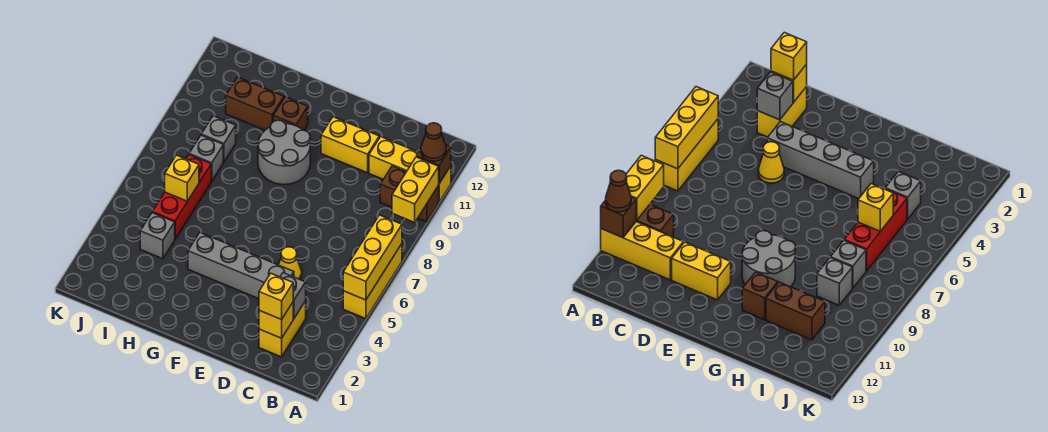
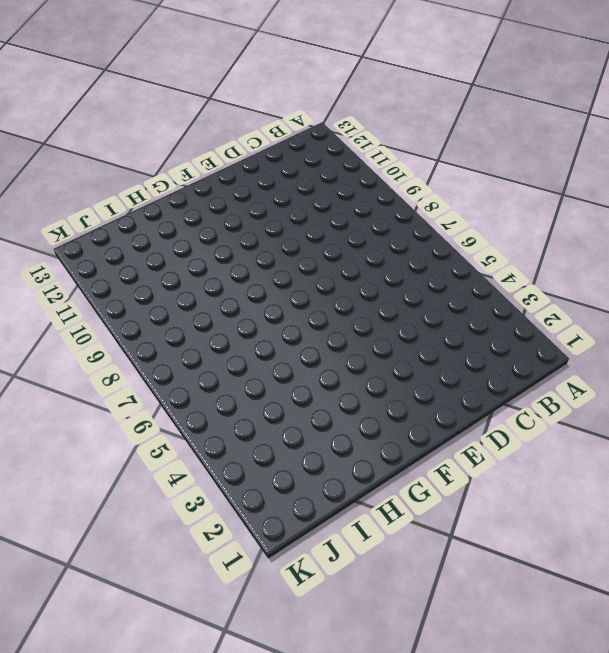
none -> yellow brick A5:A7 level 1
none -> brown brick A10:B10 level 1
none -> yellow brick A11:C11 level 1

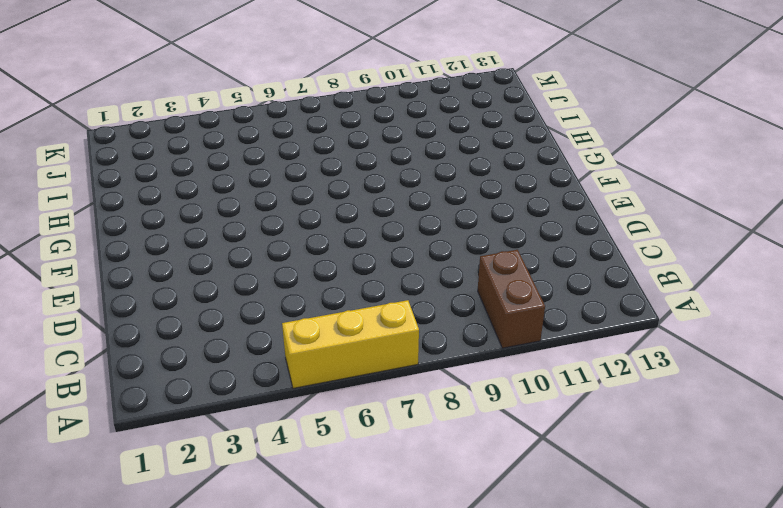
none -> yellow brick A11:C11 level 1
none -> yellow brick C2:C3 level 1
none -> grey brick D4:G4 level 1

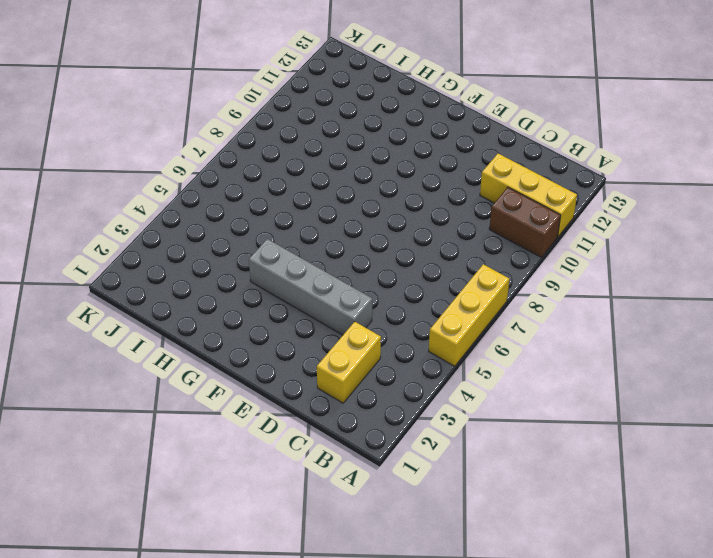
none -> yellow cone D5 level 1
none -> yellow brick D11:E11 level 1
none -> grey round brick F9:G10 level 1

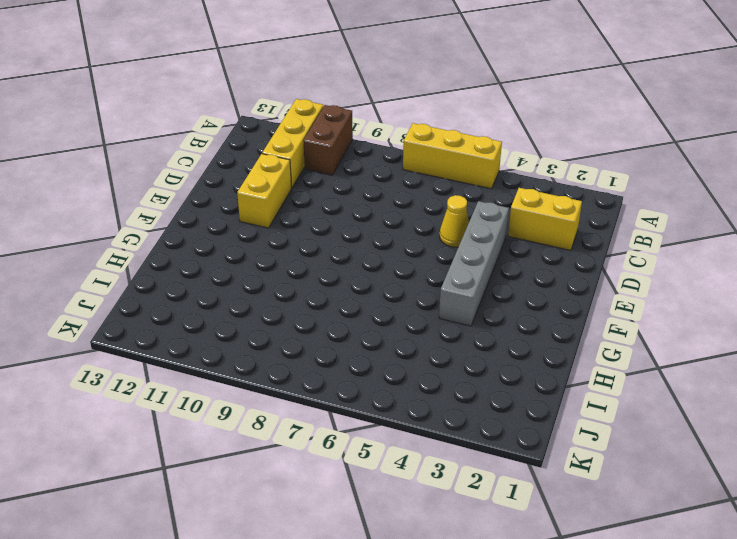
none -> grey round brick F9:G10 level 1
none -> brown brick G11 level 1
none -> brown brick H11:I11 level 1

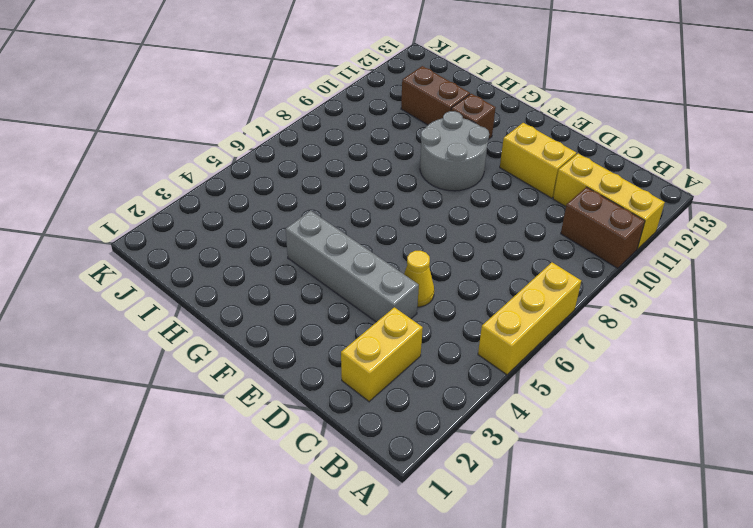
none -> grey brick I4 level 1
none -> red brick I5:I7 level 1
none -> grey brick I8 level 1

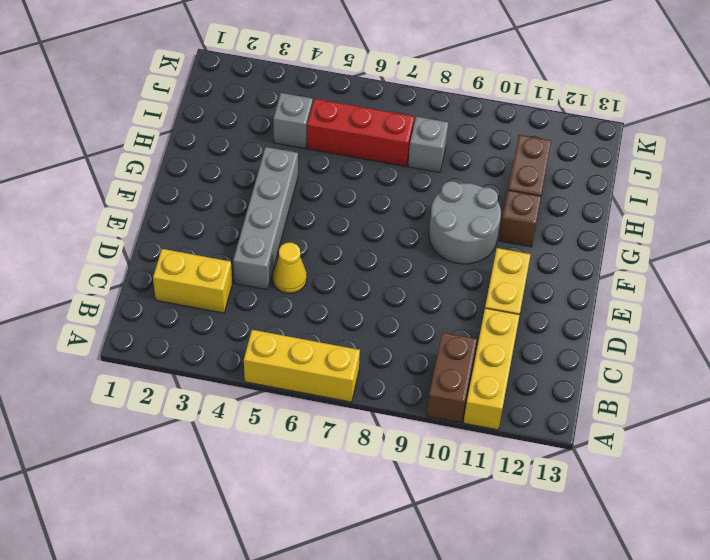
none -> grey brick I9 level 1
none -> yellow brick A5:A7 level 2
none -> yellow brick A9:A10 level 2

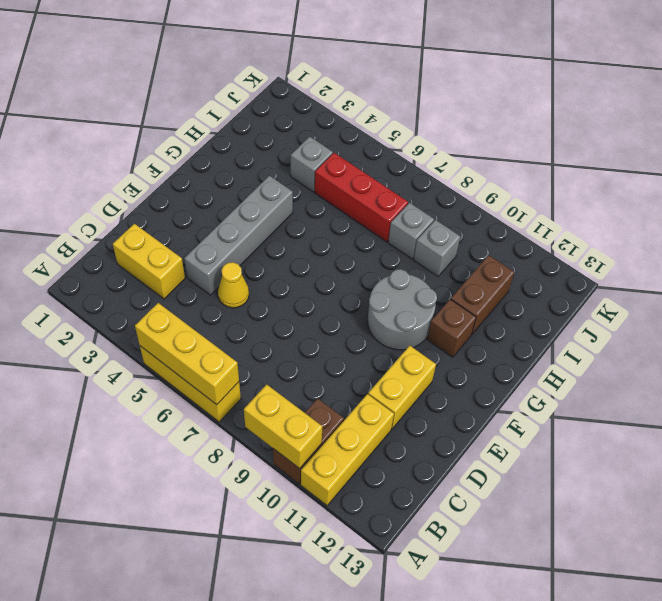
none -> brown brick A11 level 2
none -> yellow brick C2 level 2
none -> grey brick C3 level 2

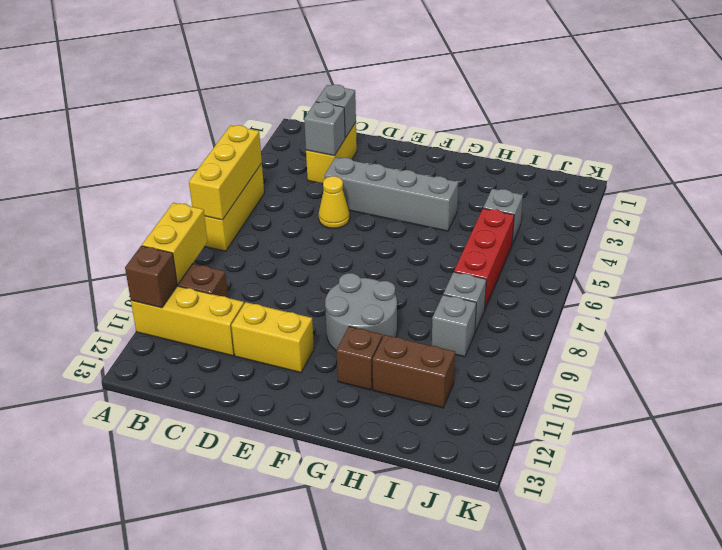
grey brick C2 level 2 -> yellow brick C2 level 2
none -> yellow brick I6 level 2
none -> brown cone A11 level 3
none -> yellow brick C2 level 3

